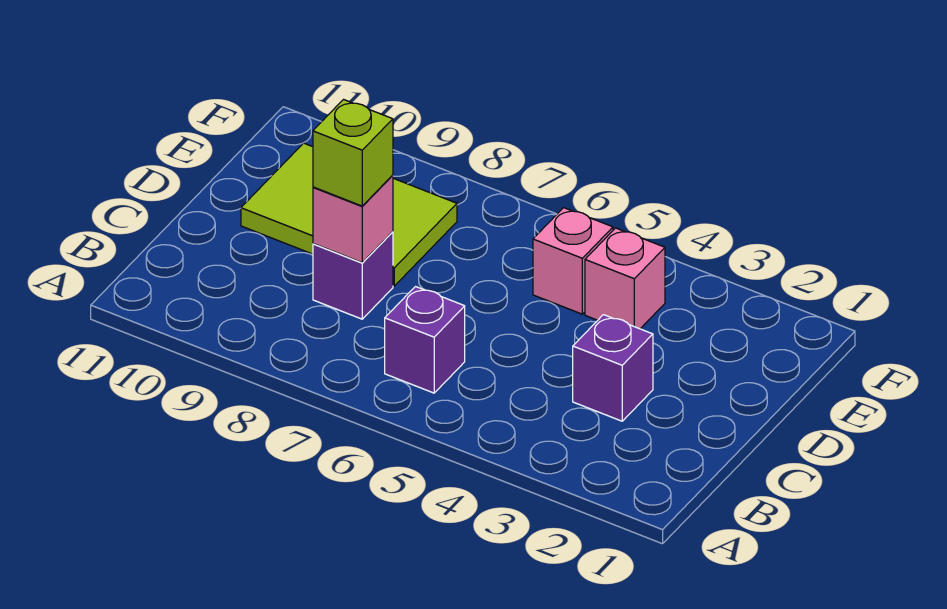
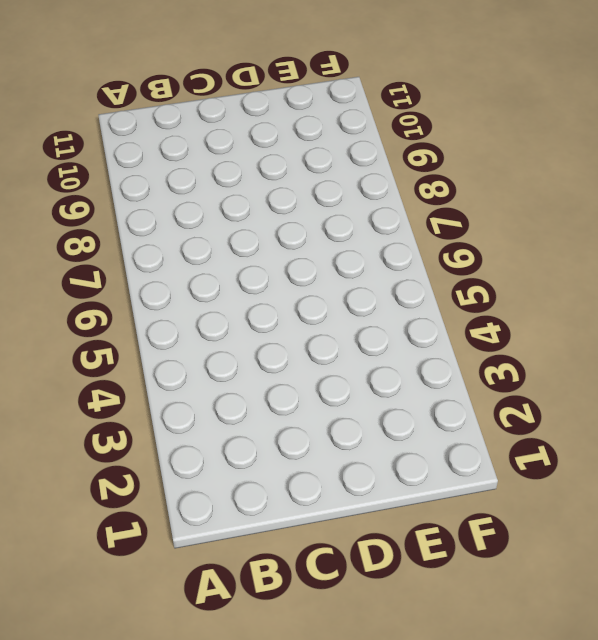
none -> purple brick B6 level 1
none -> purple brick C3 level 1

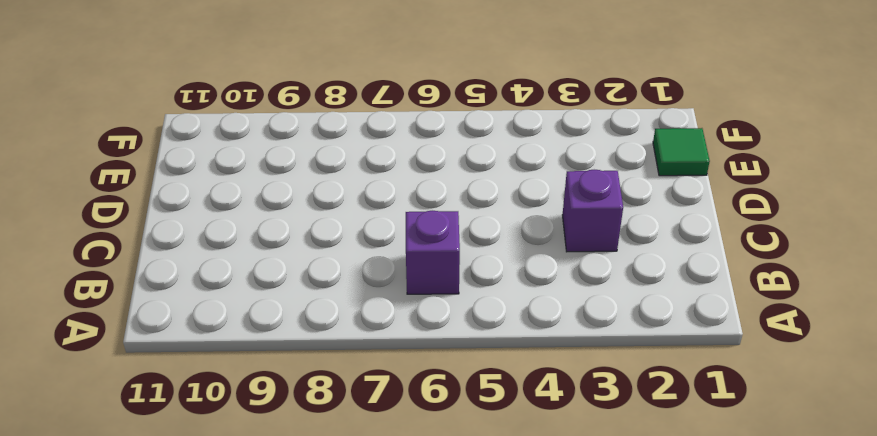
green tile E1 level 1 -> none
none -> purple brick C8 level 1
none -> lime tile D8:E10 level 1

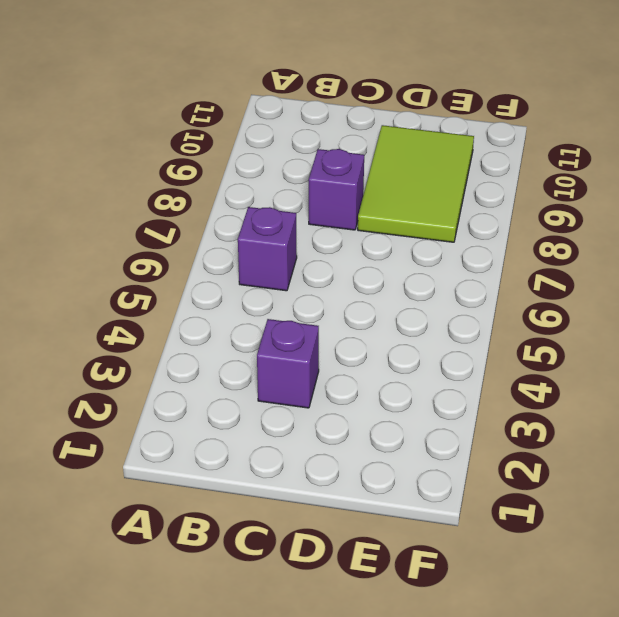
none -> pink brick E4 level 1
none -> pink brick E5 level 1

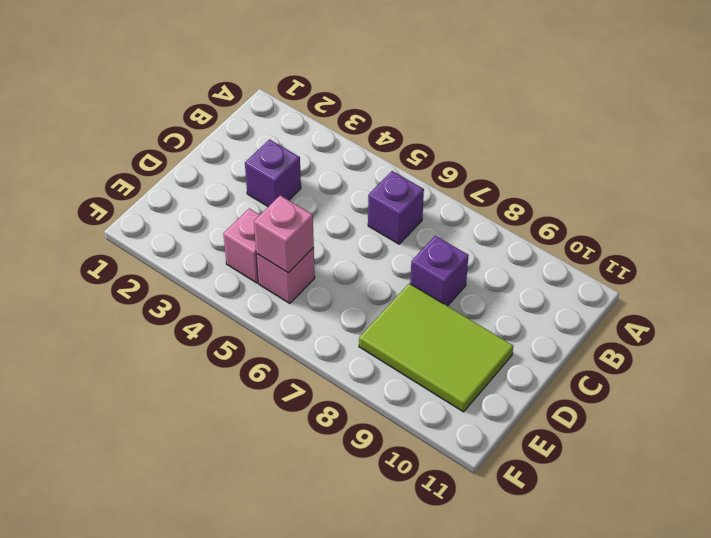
pink brick E5 level 2 -> pink brick C8 level 2
none -> lime brick C8 level 3

